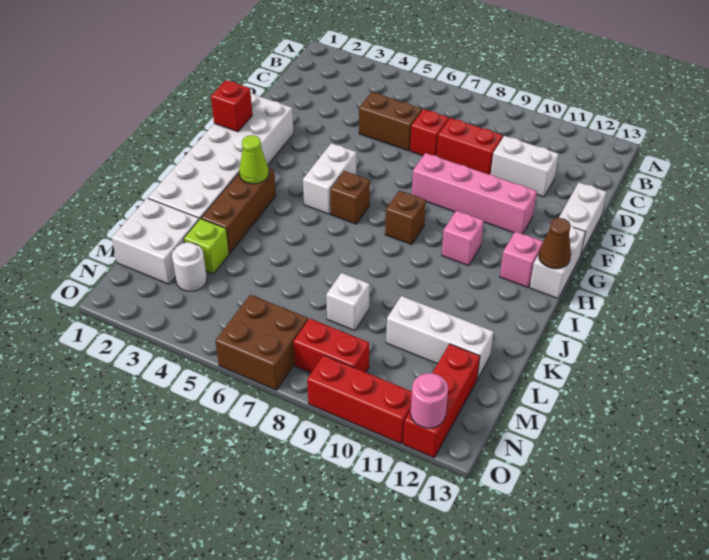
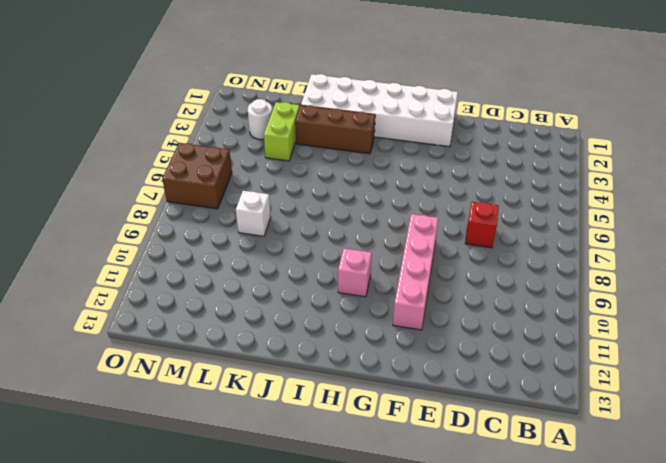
lime brick L3:L4 level 1 -> lime brick L3 level 1
none -> brown brick D5:D6 level 1
none -> red brick D8:D9 level 1
none -> white brick D10:D11 level 1

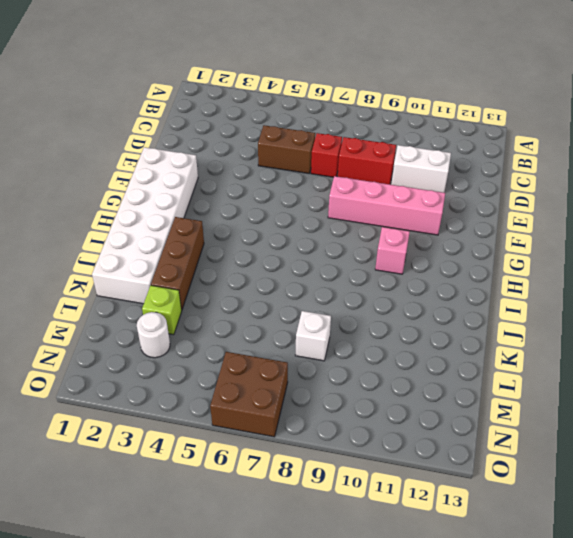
none -> white brick E13:F13 level 1
none -> white brick G5:H5 level 1
none -> white brick G13:H13 level 1

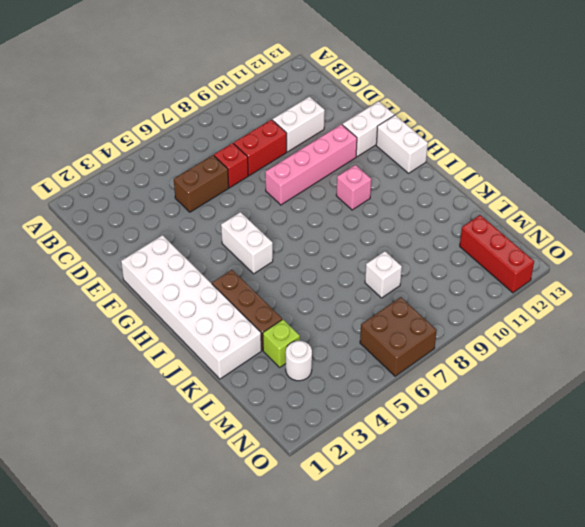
white brick F12:F13 level 1 -> white brick E13:F13 level 1
none -> brown brick H6 level 1
none -> brown brick H8 level 1
none -> pink brick H12 level 1

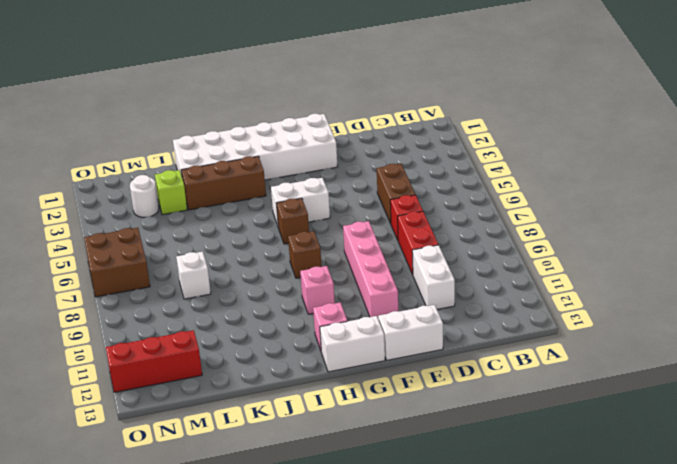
none -> white brick L1:M2 level 1
none -> white brick L10:L12 level 1
none -> red brick N8:N9 level 1

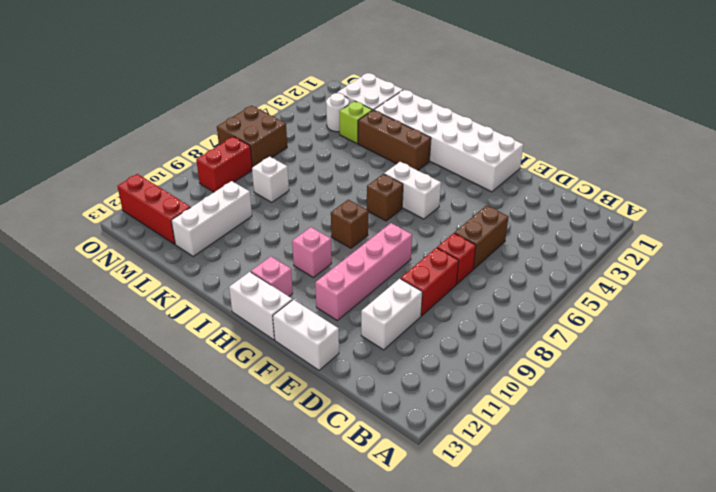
none -> red brick O9:O11 level 1
none -> red brick G1 level 2
none -> brown cone H13 level 2

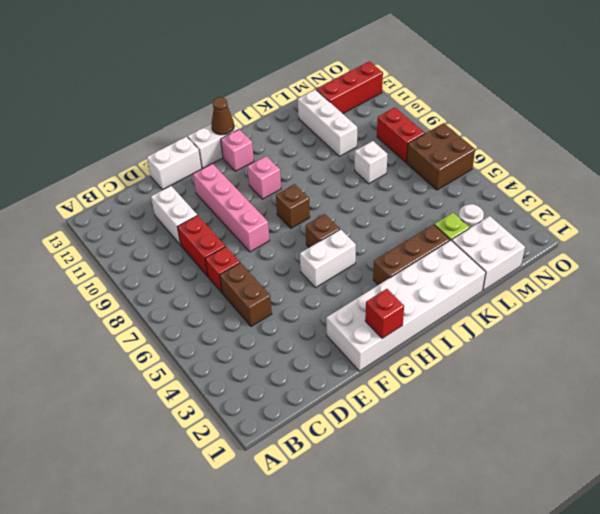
none -> red brick O9:O11 level 1
none -> lime cone I3 level 2
none -> pink round brick O12 level 2

